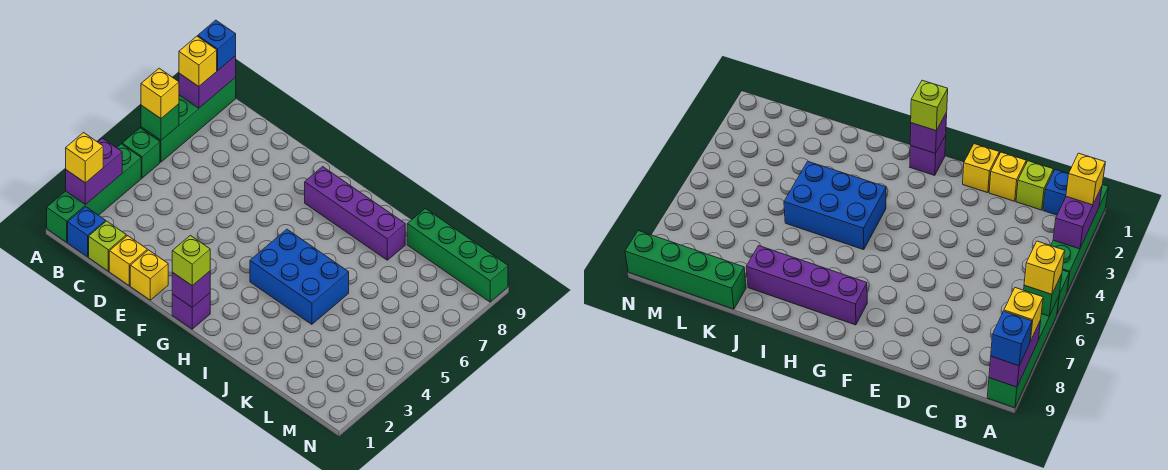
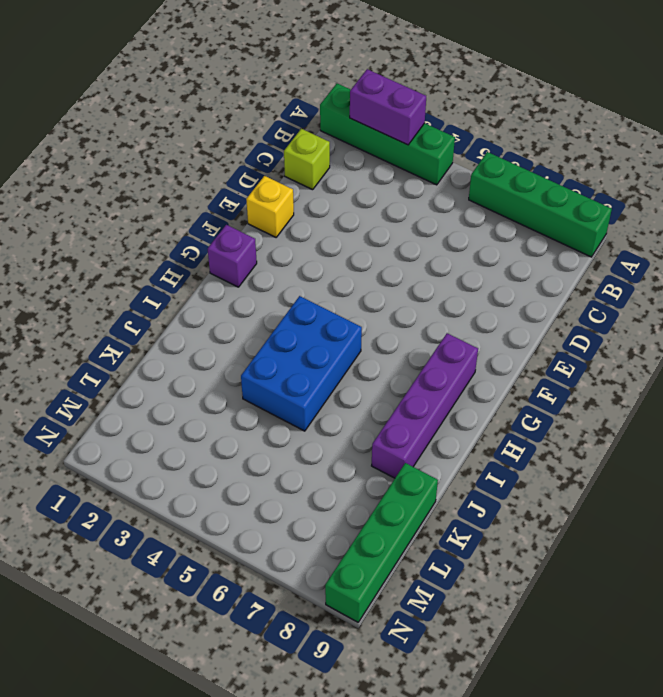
none -> green brick A5 level 1
none -> blue brick B1 level 1
none -> yellow brick D1 level 1

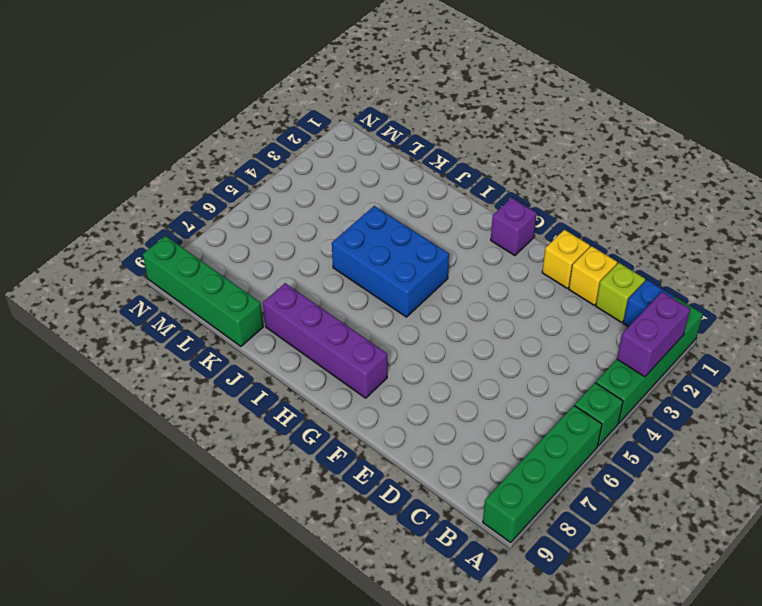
none -> green brick A6 level 2
none -> purple brick A8:A9 level 2
none -> purple brick G1 level 2

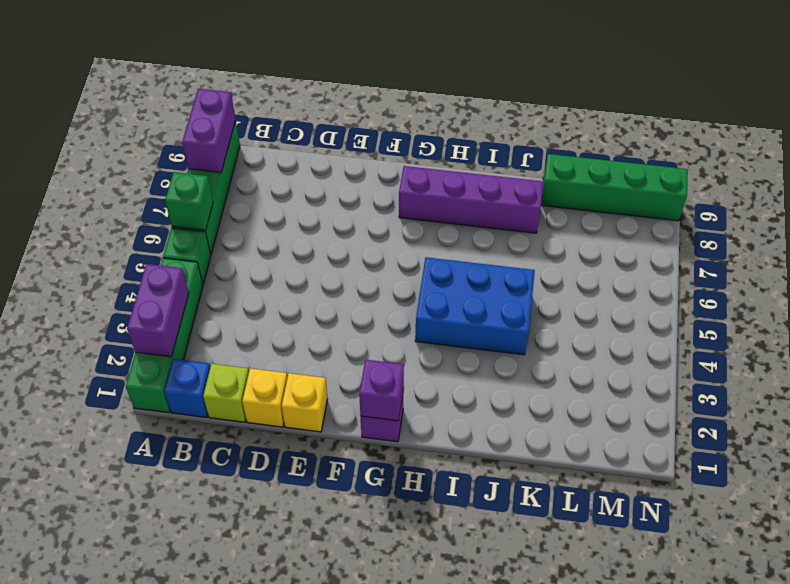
none -> yellow brick A2 level 3
none -> yellow brick A6 level 3
none -> yellow brick A8 level 3

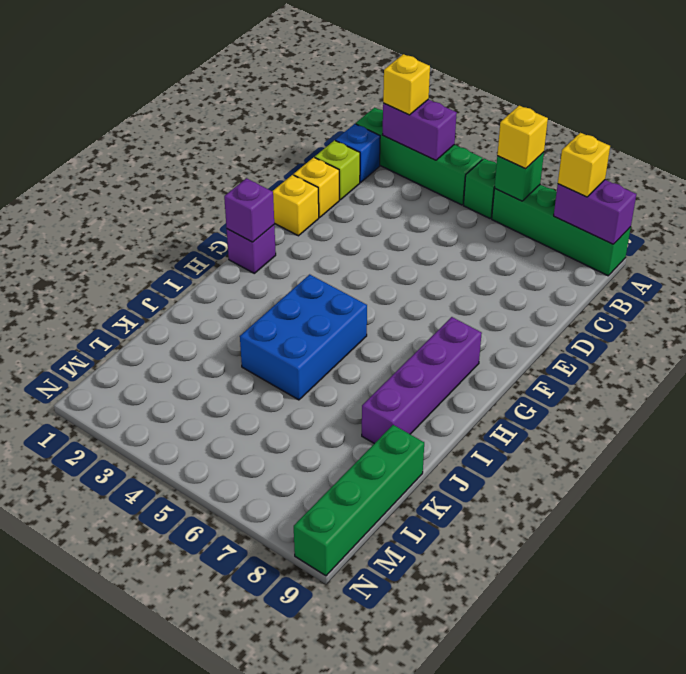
none -> blue brick A9 level 3
none -> lime brick G1 level 3

